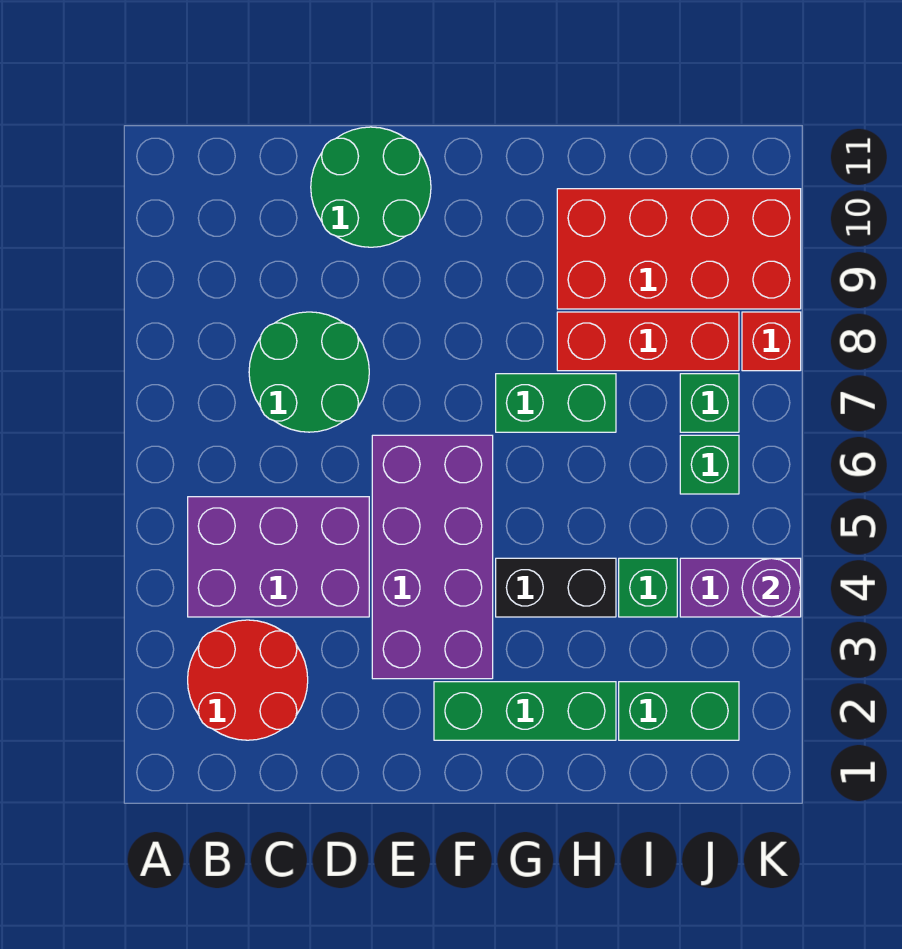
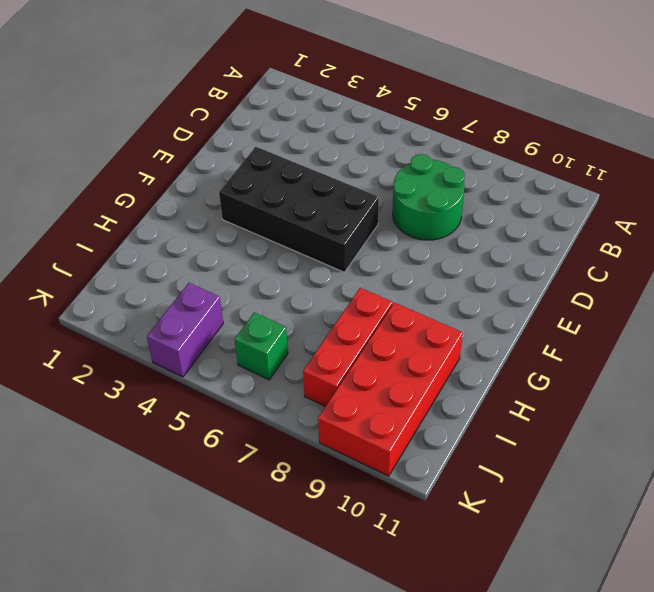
black brick E3:F6 level 1 -> purple brick E3:F6 level 1
none -> red round brick B2:C3 level 1
none -> purple brick B4:D5 level 1
none -> green round brick D10:E11 level 1

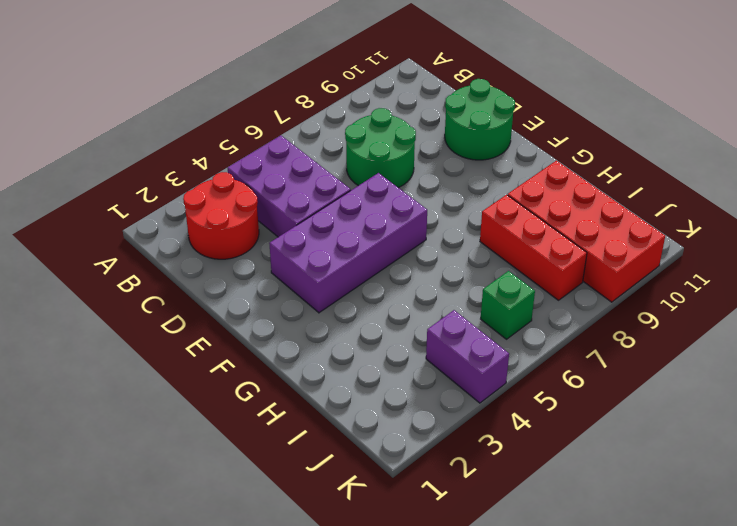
none -> green brick F2:H2 level 1
none -> black brick G4:H4 level 1
none -> green brick G7:H7 level 1

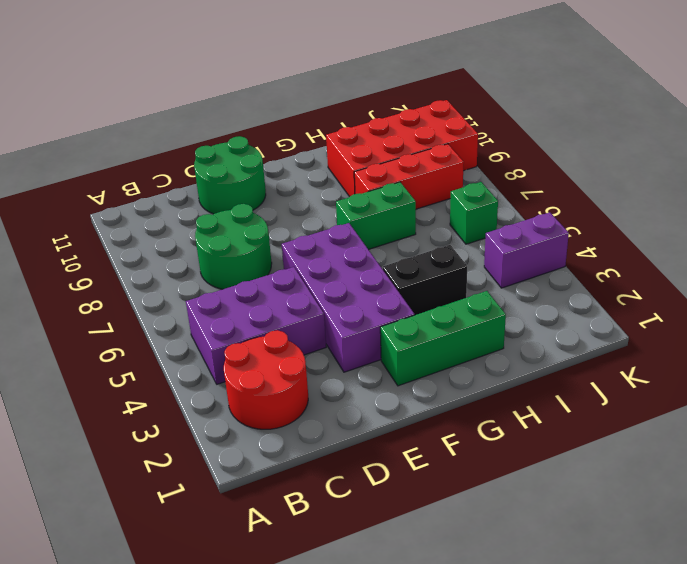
none -> green brick I2:J2 level 1
none -> green brick I4 level 1
none -> green brick J7 level 1

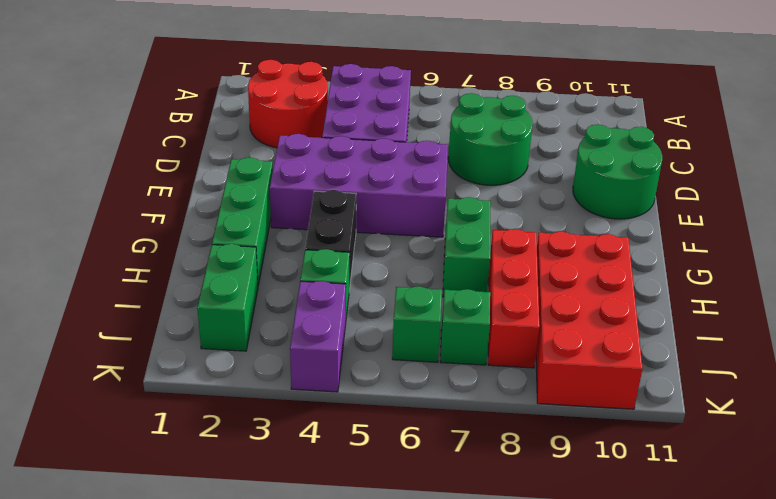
none -> red brick K8 level 1
none -> purple round brick K4 level 2

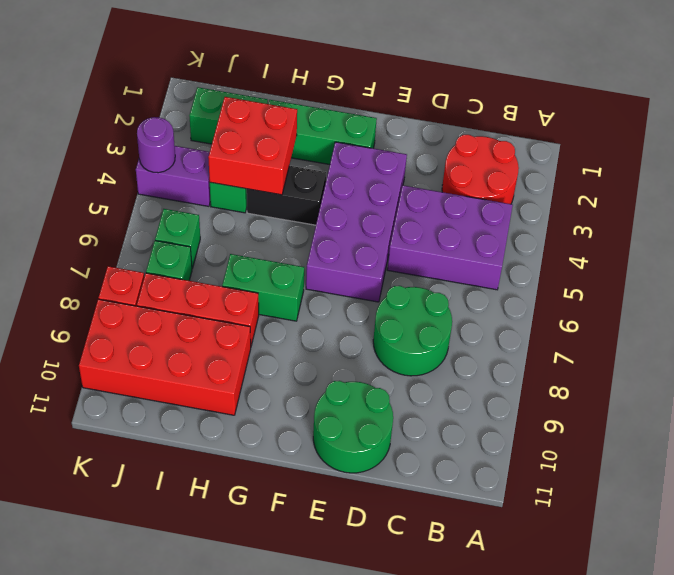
red brick H3:I4 level 2 -> none

